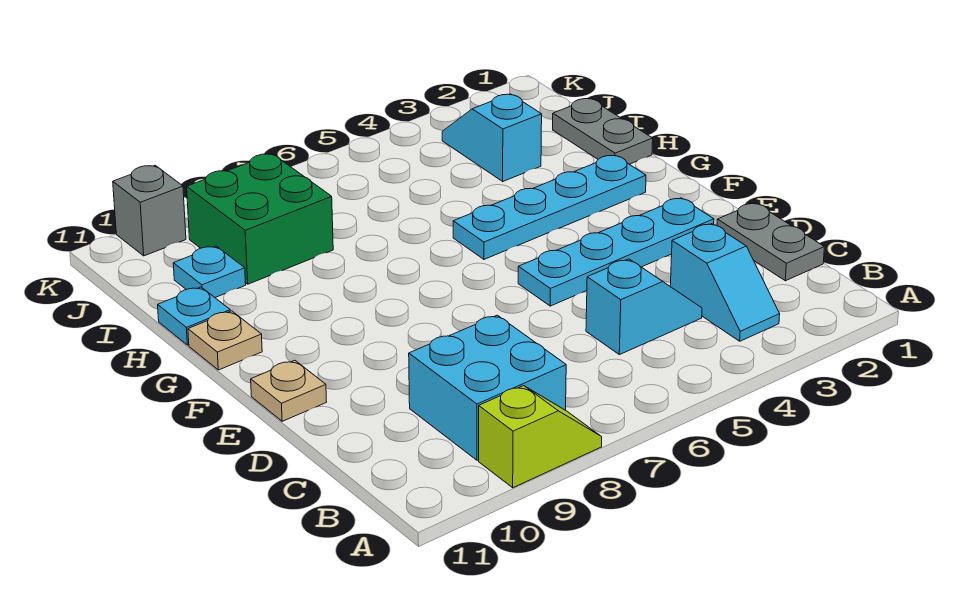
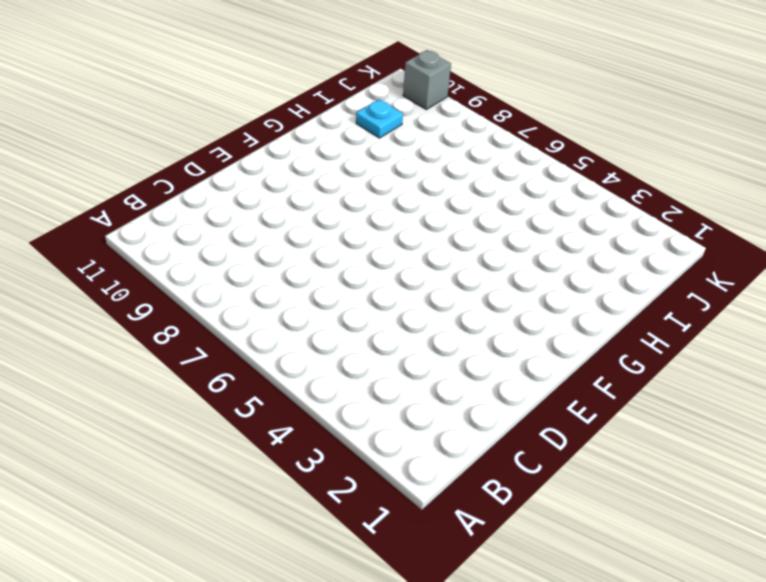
none -> lime slope A8:A9 level 1 top 9
none -> cyan slope B3:C3 level 1 top C
none -> cyan brick B8:C9 level 1

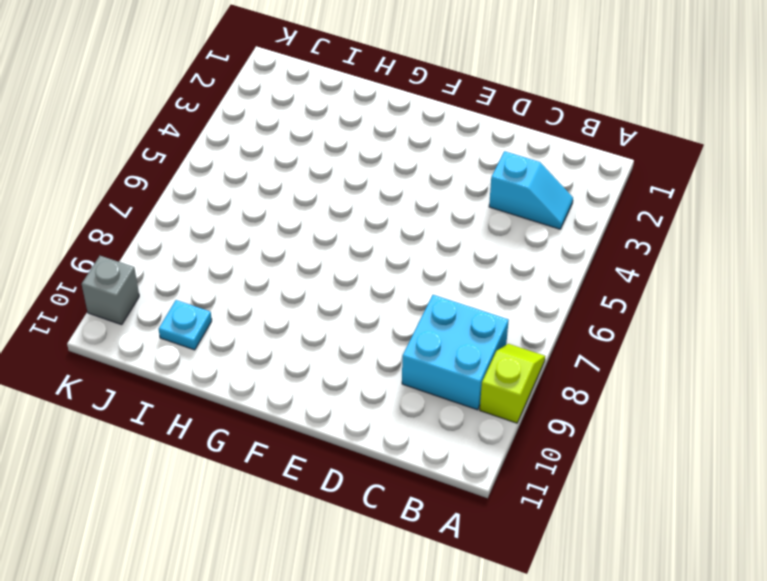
none -> grey plate C1:D1 level 1
none -> cyan slope C4:C5 level 1 top 5
none -> cyan plate E2:E5 level 1

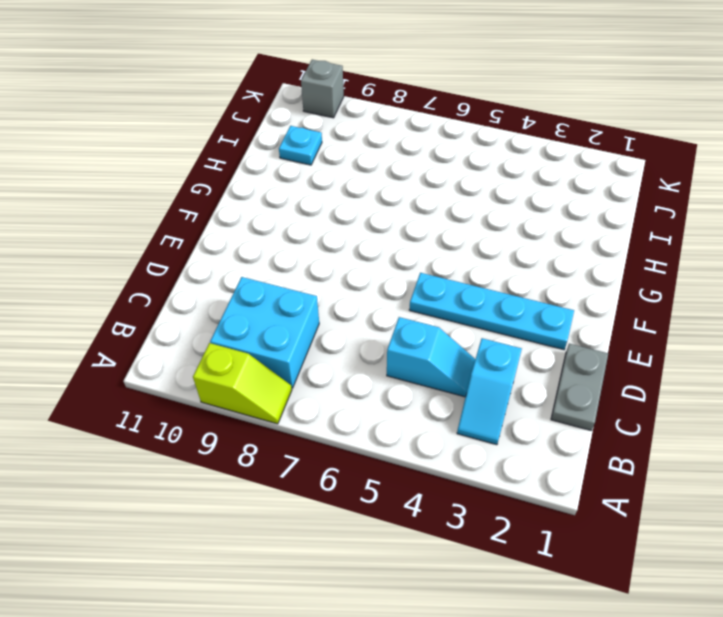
none -> tan plate E11 level 1
none -> cyan plate G2:G5 level 1
none -> tan plate G11 level 1

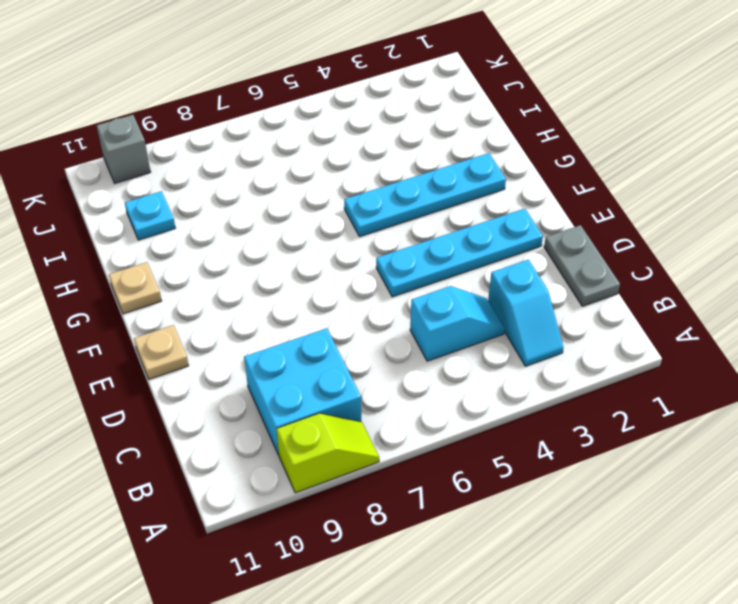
none -> grey plate H1:I1 level 1
none -> cyan plate H11 level 1
none -> cyan slope I3:J3 level 1 top I

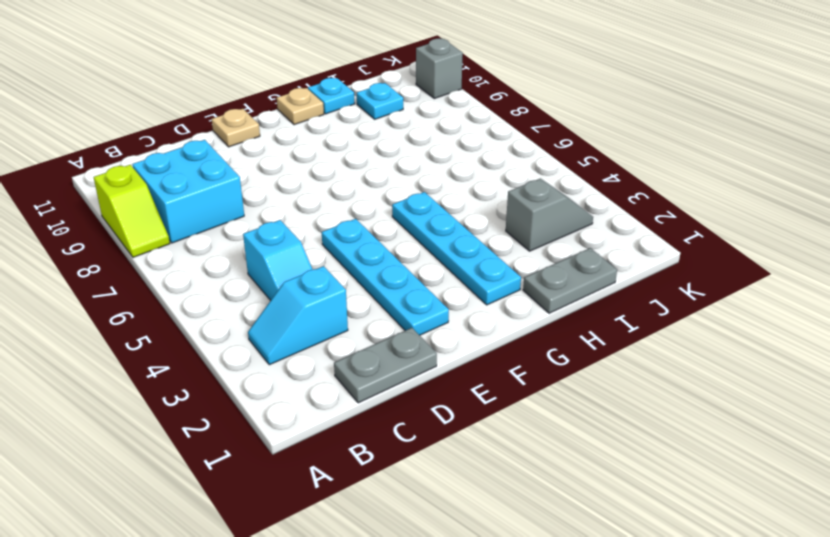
grey slope I3:J3 level 1 top I -> cyan slope I3:J3 level 1 top I
none -> green brick I8:J9 level 1

